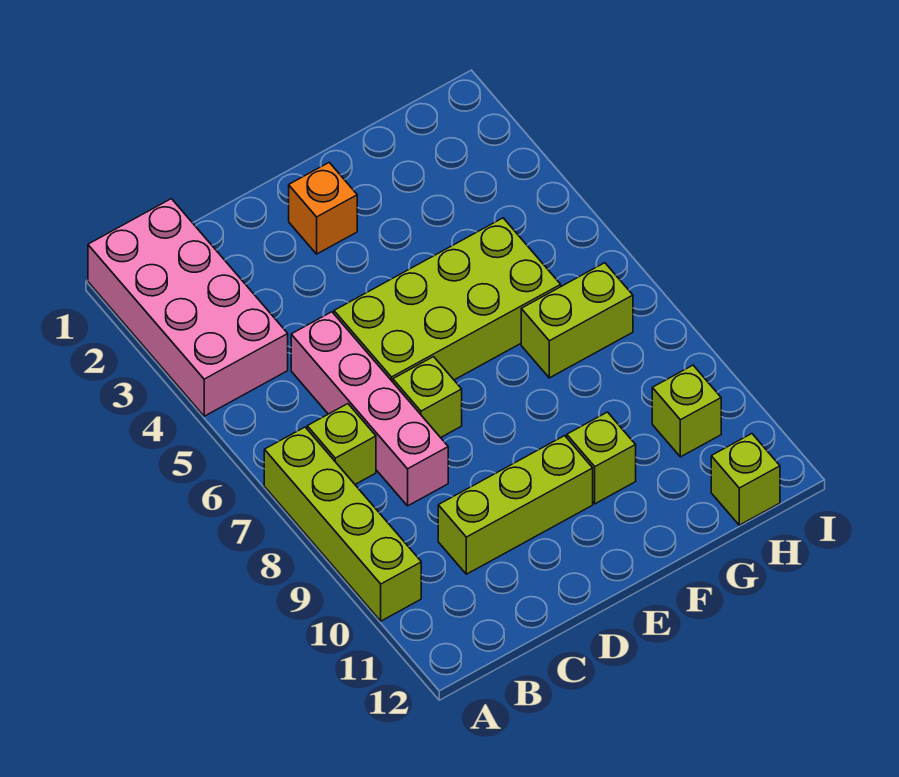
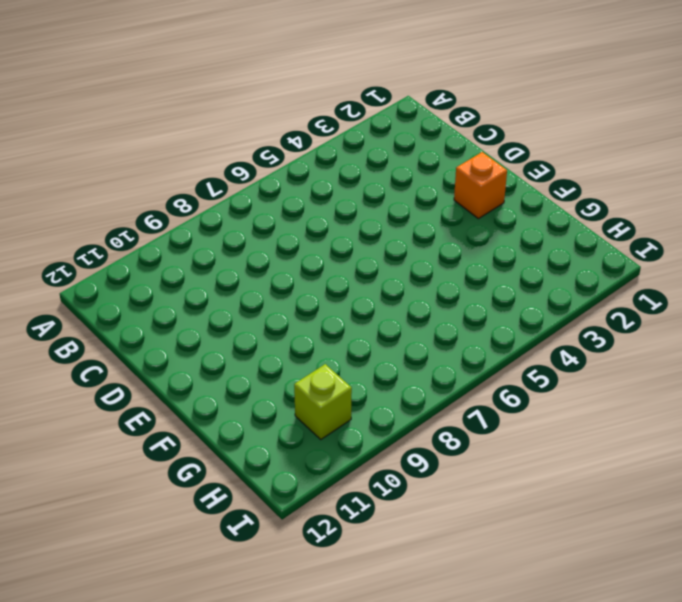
none -> pink brick A1:B4 level 1
none -> lime brick A7:A10 level 1
none -> lime brick B7 level 1

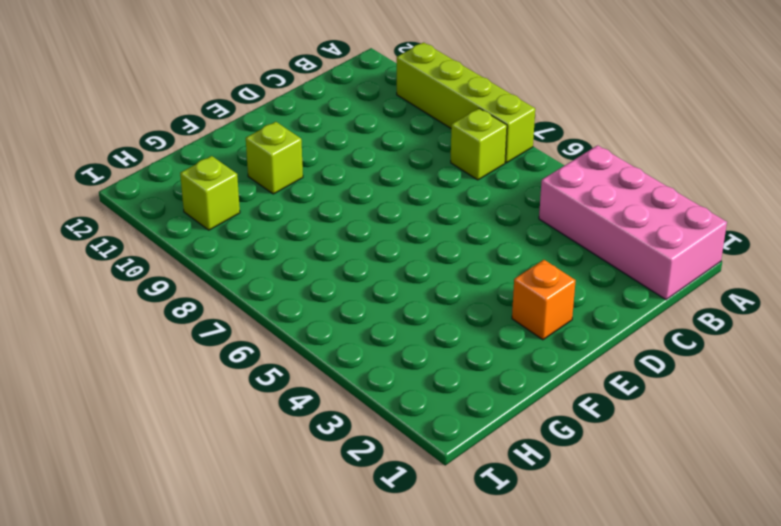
none -> pink brick C5:C8 level 1
none -> lime brick C10:E10 level 1
none -> lime brick D5:G6 level 1

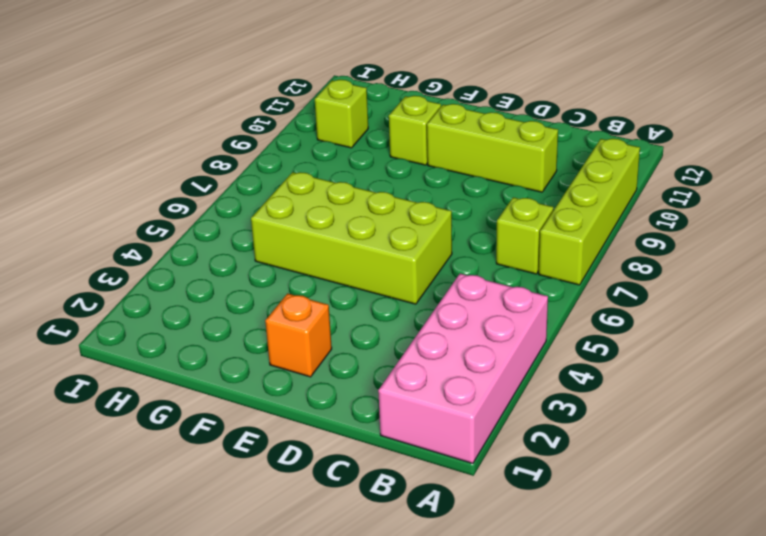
none -> pink brick C5:C8 level 1
none -> lime brick D7 level 1
none -> lime brick G7:H7 level 1

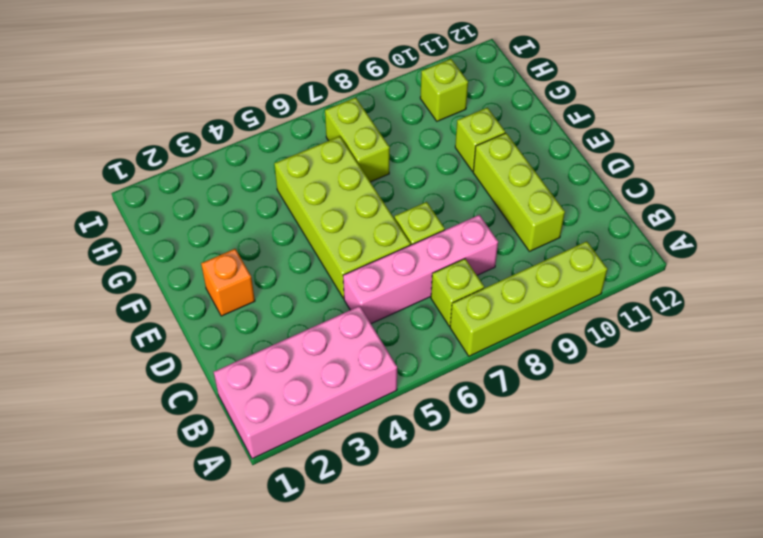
none -> lime brick H12 level 1

